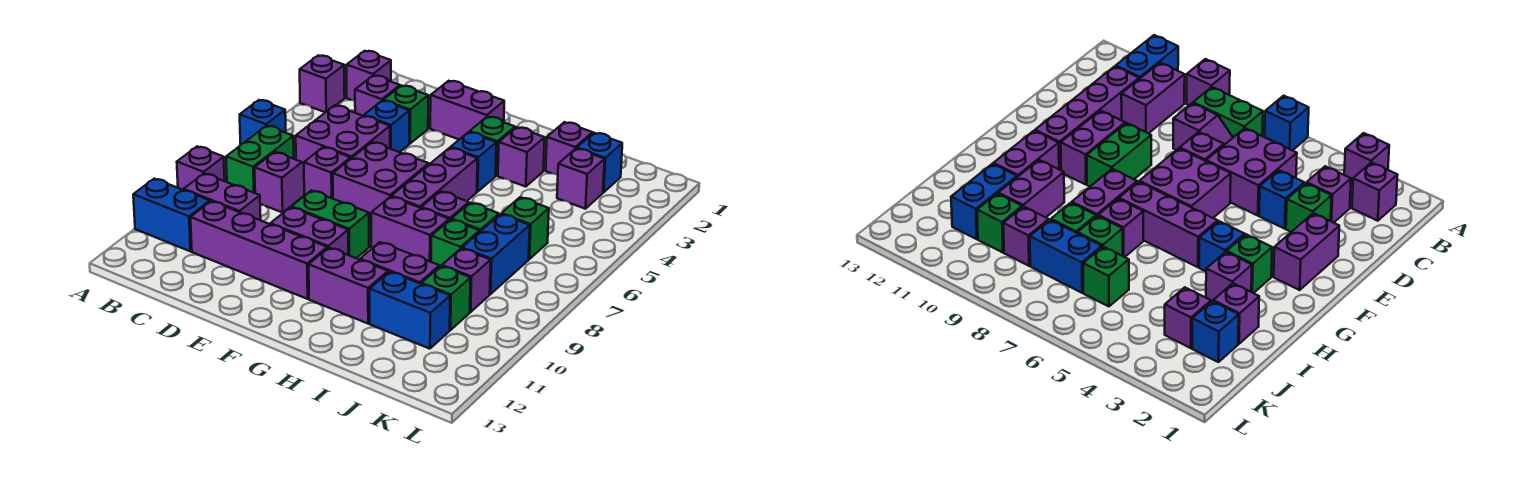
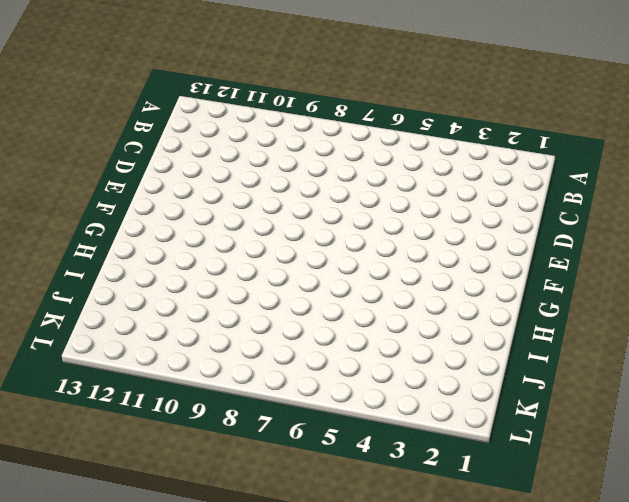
none -> purple brick A3 level 1
none -> blue brick A6 level 1
none -> purple brick A9 level 1
none -> blue brick A11:B11 level 1

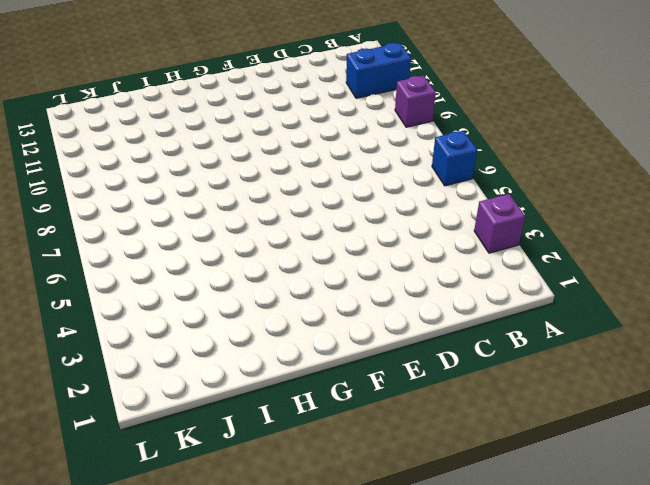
none -> purple brick B2 level 1
none -> green brick B7:B8 level 1
none -> purple brick B10:C10 level 1
none -> purple brick C3 level 1

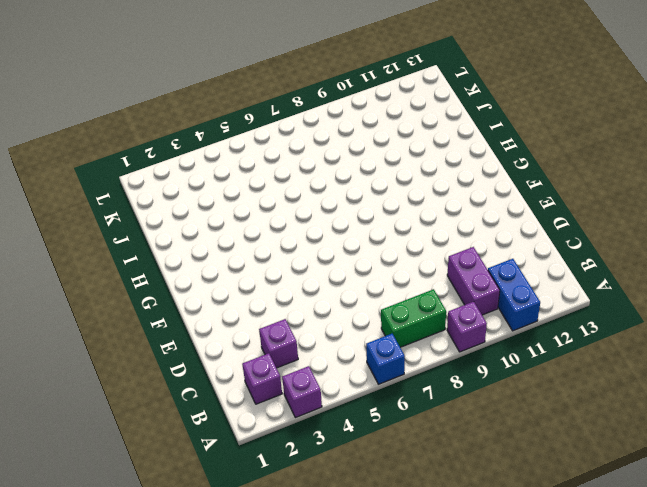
none -> purple brick C5:D6 level 1
none -> purple slope C7:C8 level 1 top 8
none -> purple brick C11:F11 level 1
none -> green brick D3 level 1

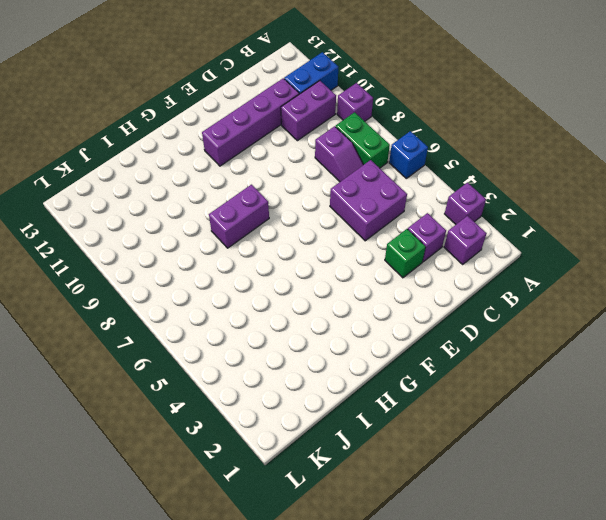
none -> blue brick D4 level 1
none -> purple brick D7 level 1
none -> purple brick E2:F2 level 1
none -> purple brick E6:F7 level 1

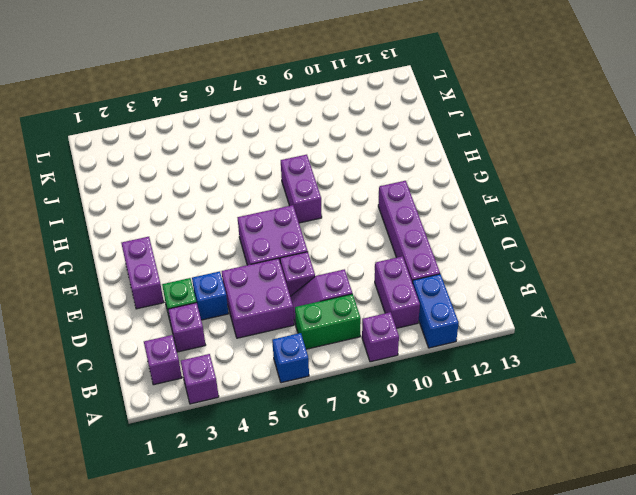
none -> green brick E9:F9 level 1
none -> purple brick E10:F10 level 1
none -> green brick G3 level 1
none -> blue brick G4 level 1

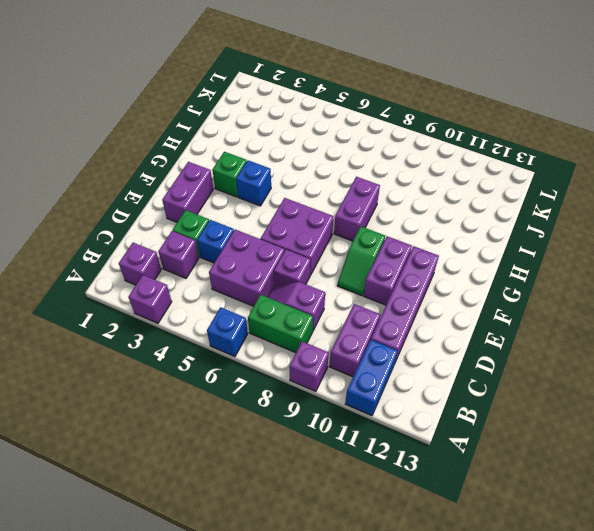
green slope E9:F9 level 1 top F -> green brick E9:F9 level 1
none -> purple brick G5:G7 level 1
none -> purple brick G11:H11 level 1
none -> purple brick H3 level 1
none -> purple brick H7 level 1

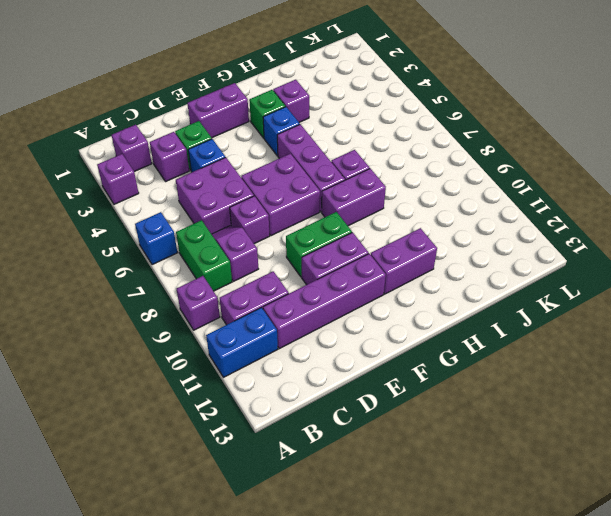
none -> purple brick H10:I10 level 1
none -> purple brick I2 level 1
none -> green brick I7 level 1
none -> green brick I8 level 1

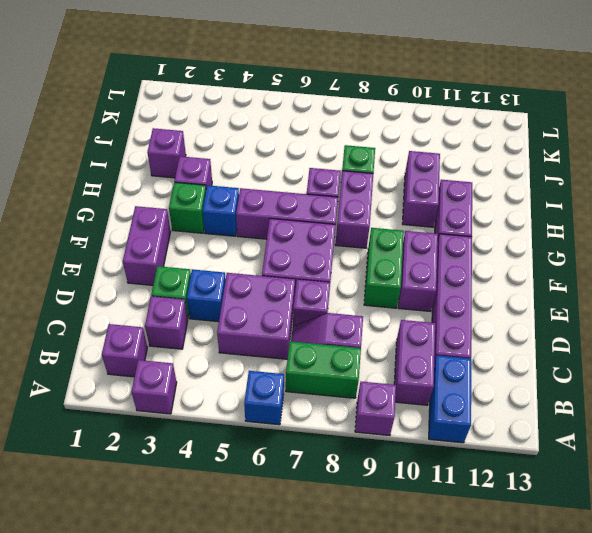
none -> green brick I7 level 1
none -> blue brick I11:J11 level 1
none -> blue brick J2 level 1
none -> purple brick J3 level 1

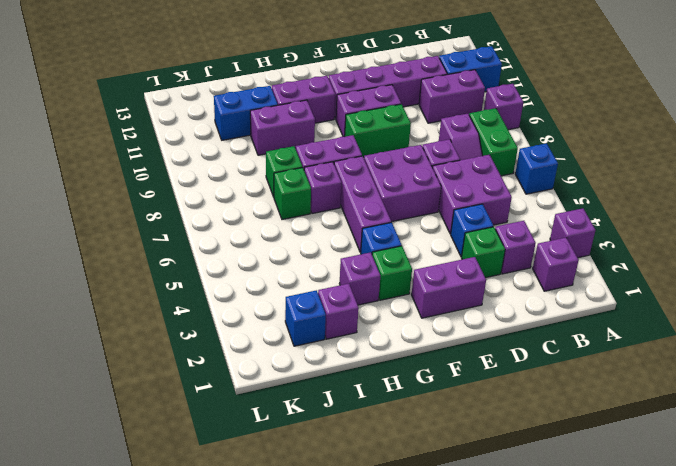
none -> purple brick J3 level 1
none -> green brick J6 level 1
none -> blue brick J7:J8 level 1
none -> purple brick J9 level 1

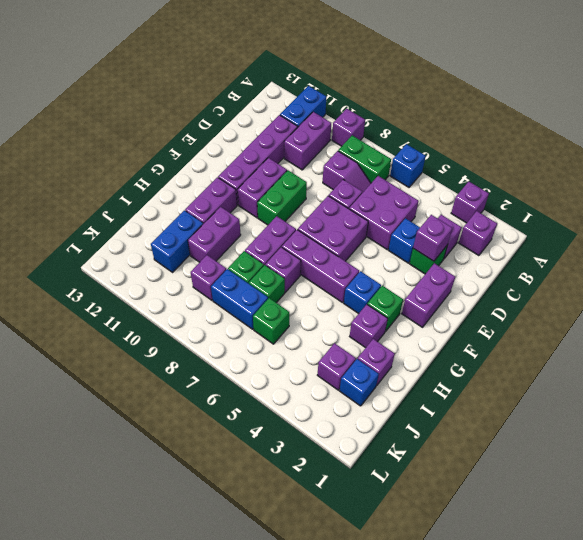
purple brick D3 level 2 -> none
none -> green brick J10 level 1

